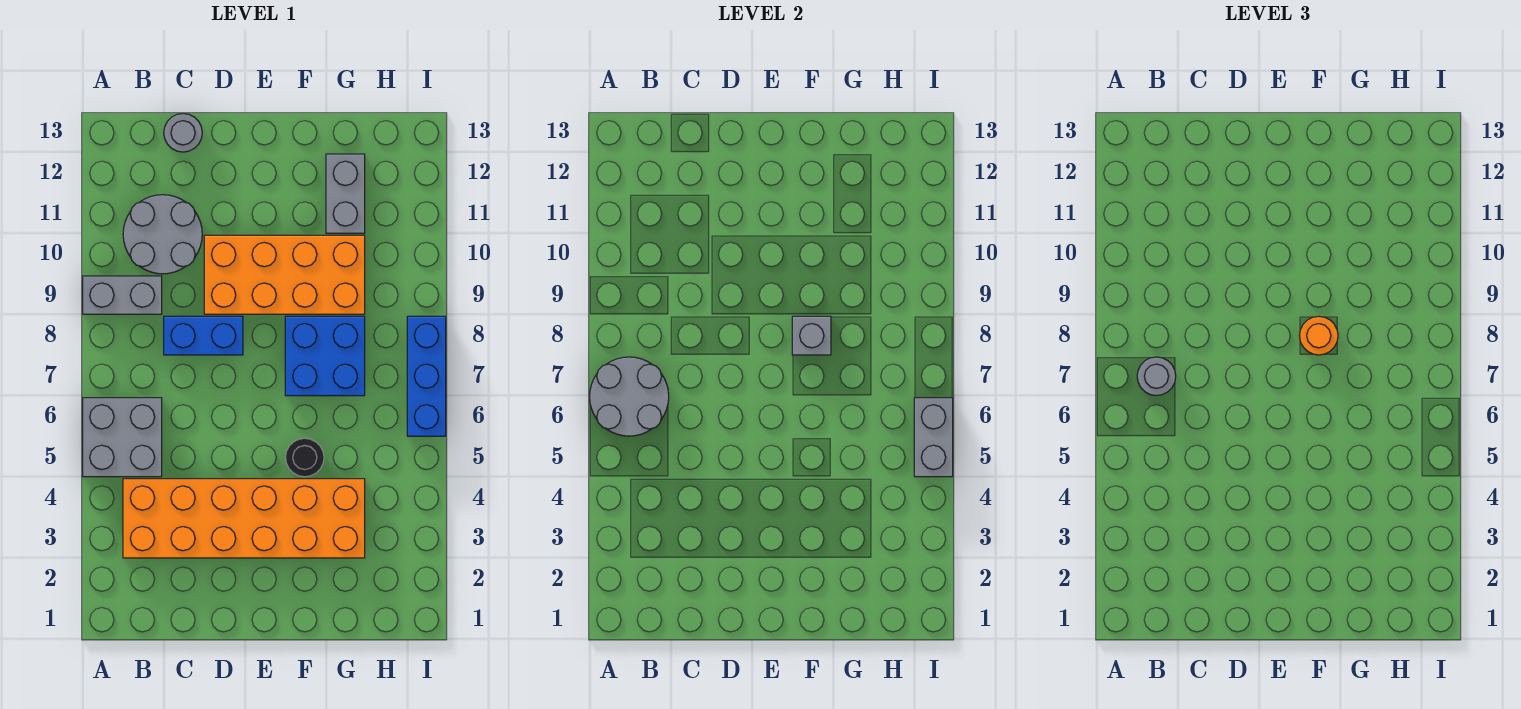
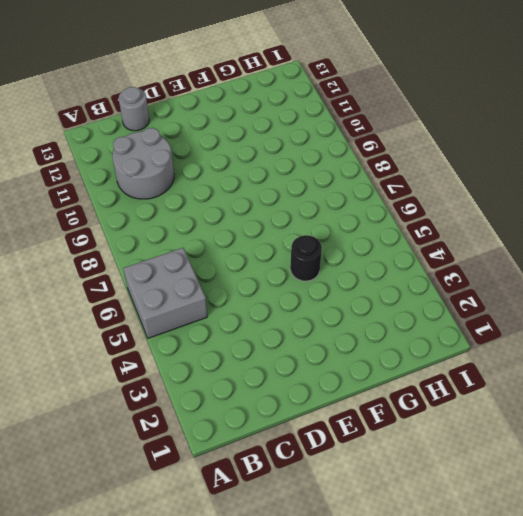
none -> grey brick A9:B9 level 1
none -> orange brick B3:G4 level 1
none -> blue brick C8:D8 level 1

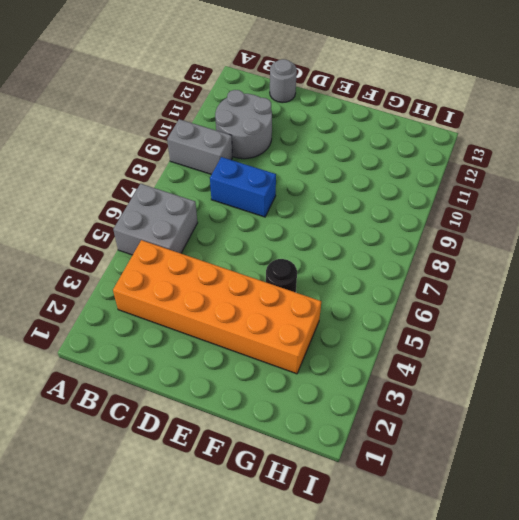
none -> orange brick D9:G10 level 1
none -> blue brick F7:G8 level 1
none -> grey brick G11:G12 level 1

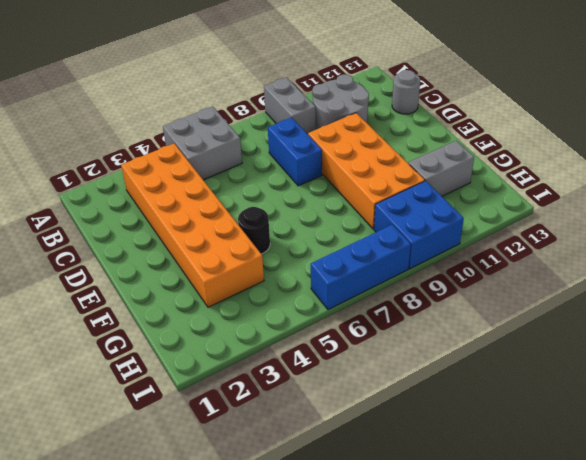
blue brick H9:I10 level 1 -> blue brick F7:G8 level 1
none -> grey round brick A6:B7 level 2
none -> grey brick F8 level 2
none -> grey brick I5:I6 level 2

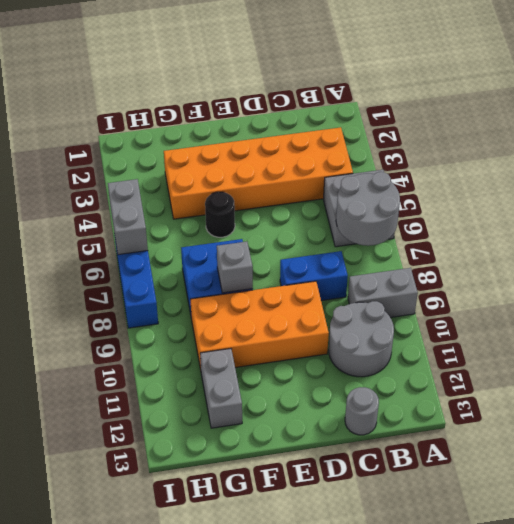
none -> grey round brick B7 level 3
none -> orange round brick F8 level 3

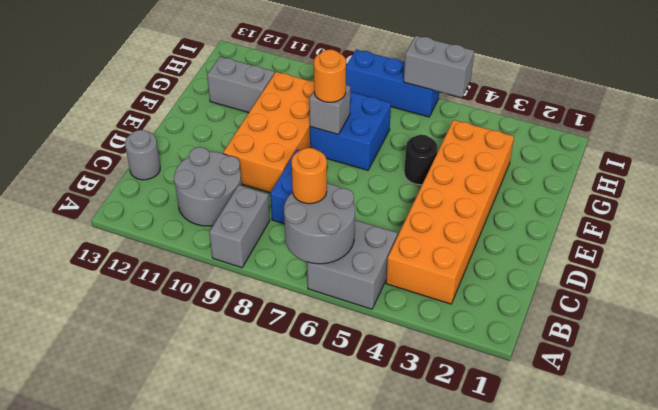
orange round brick B7 level 3 -> grey round brick B7 level 3

